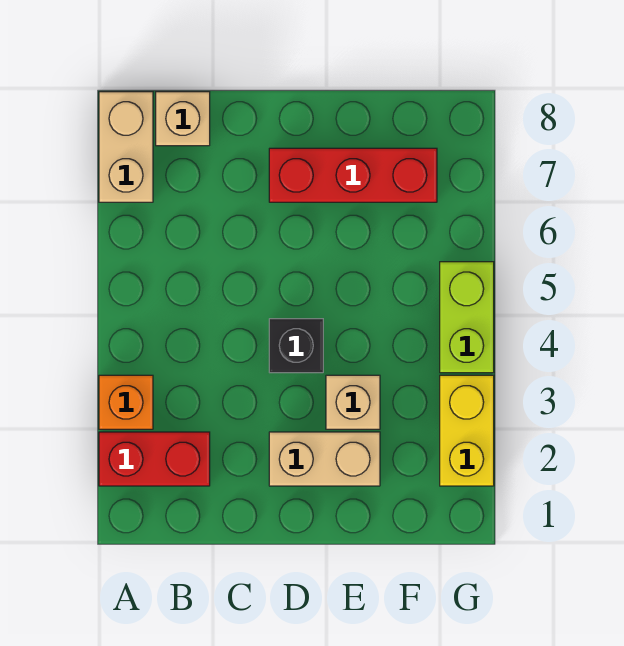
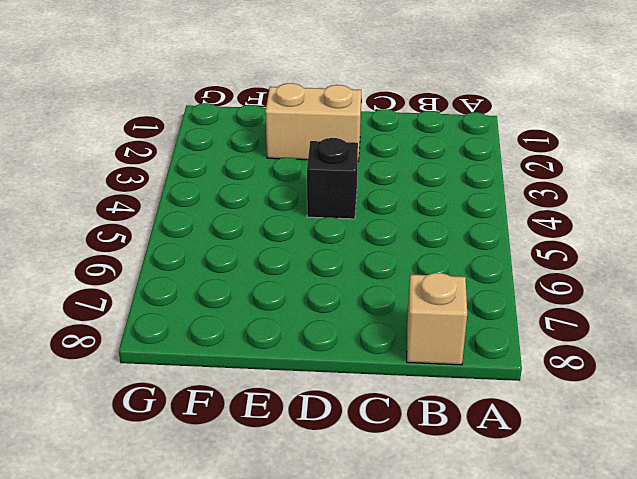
none -> red brick A2:B2 level 1
none -> orange brick A3 level 1

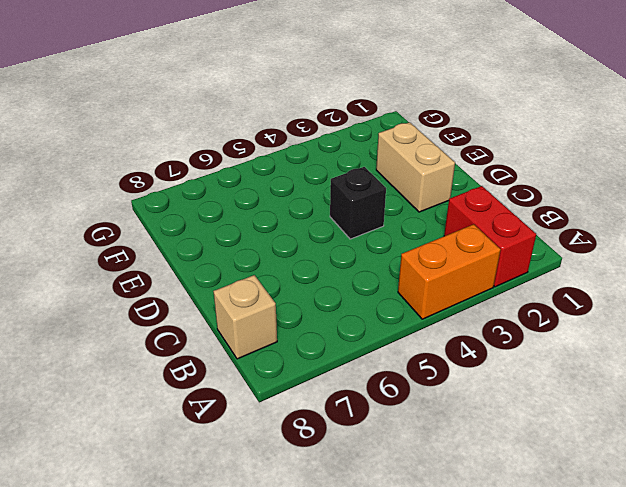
orange brick A3:A4 level 1 -> orange brick A3 level 1
none -> tan brick A7:A8 level 1
none -> red brick D7:F7 level 1

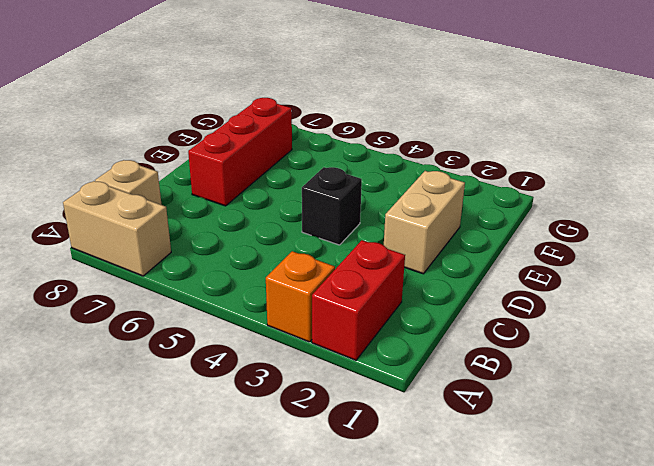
none -> tan brick E3 level 1
none -> yellow brick G2:G3 level 1

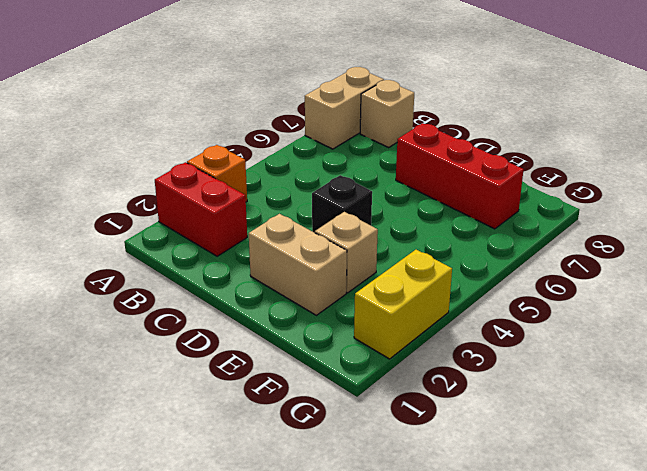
none -> lime brick G4:G5 level 1

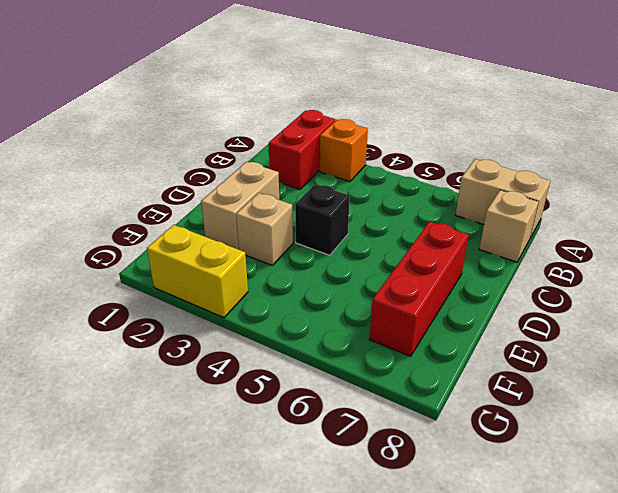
none -> lime brick G4:G5 level 1

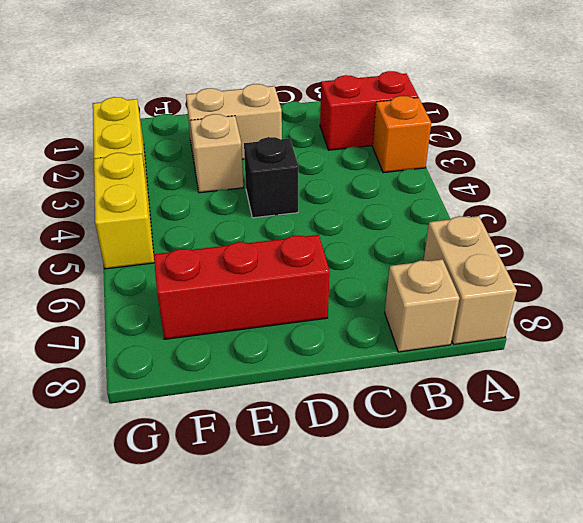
yellow brick G4:G5 level 1 -> lime brick G4:G5 level 1

